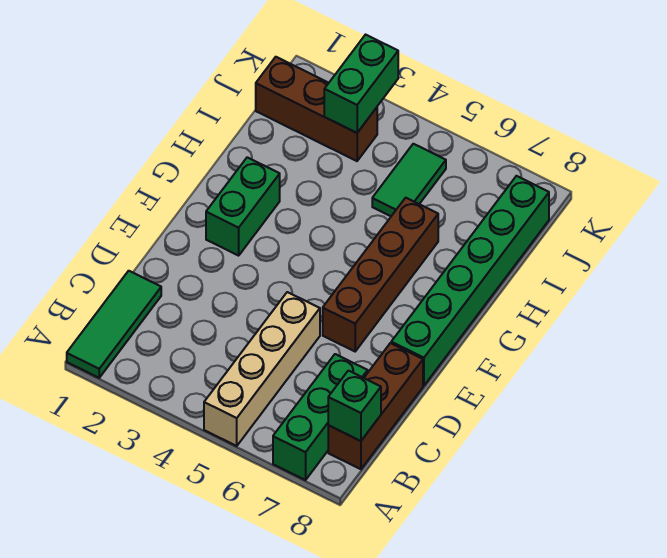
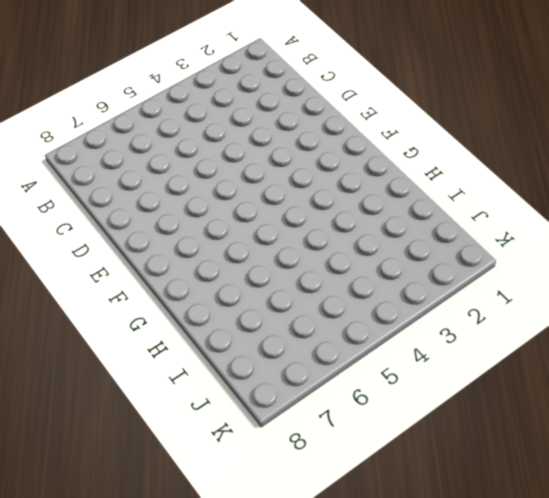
none -> green tile A1:C1 level 1
none -> tan brick A5:D5 level 1

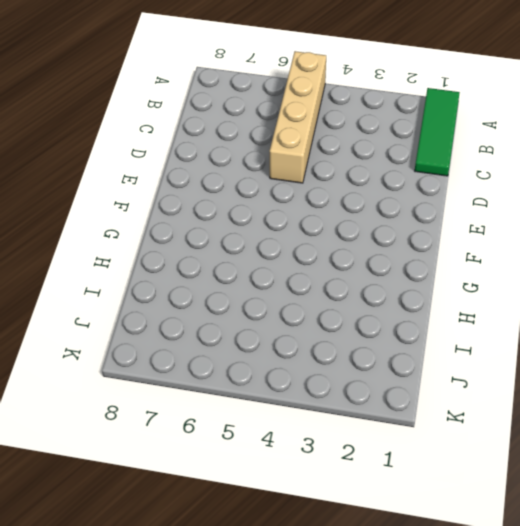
none -> green brick A7:C7 level 1
none -> brown brick B8:D8 level 1

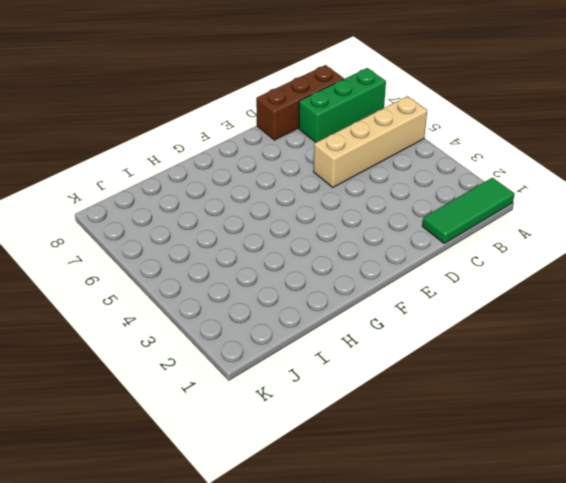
none -> brown brick E6:H6 level 1
none -> green brick E8:J8 level 1

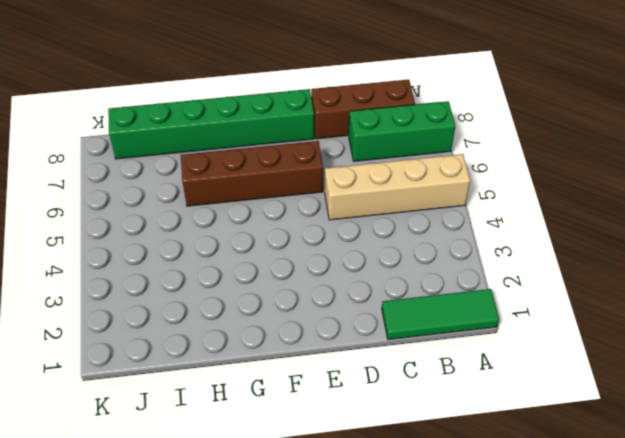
none -> green brick F2:G2 level 1
none -> green tile I5:J5 level 1

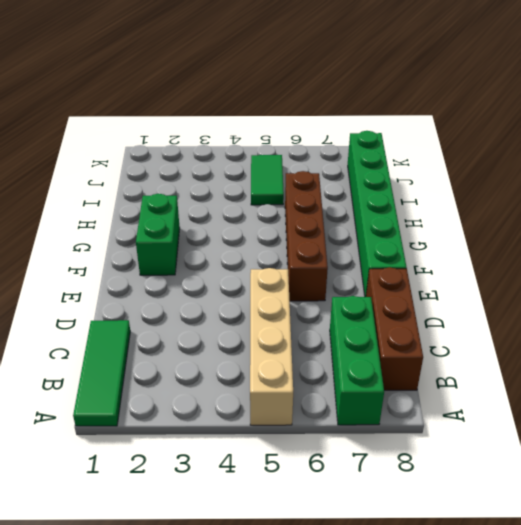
none -> brown brick J1:J3 level 1
none -> green brick B8 level 2

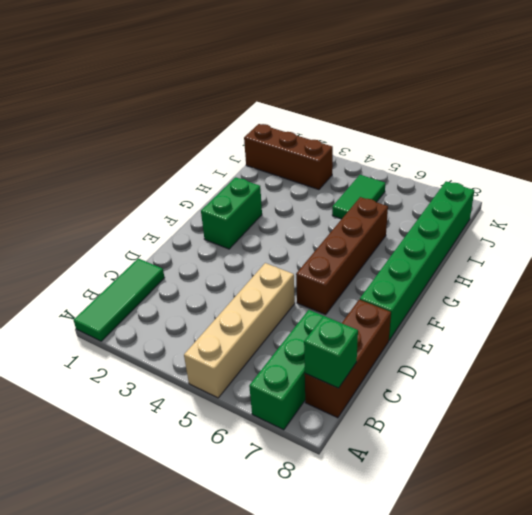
none -> green brick J3:K3 level 2

